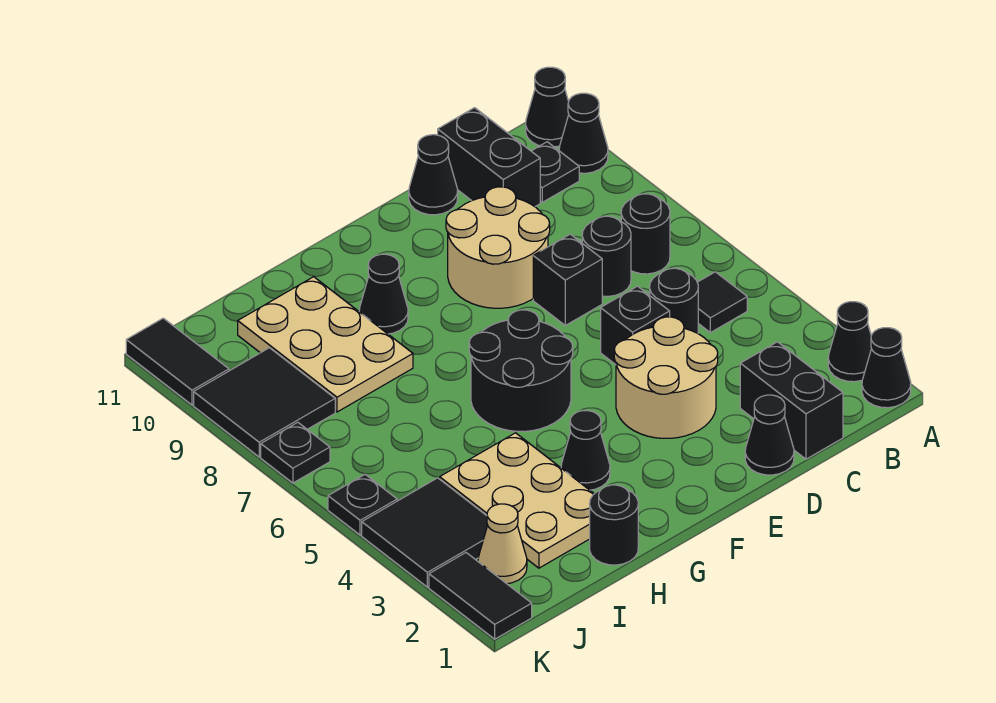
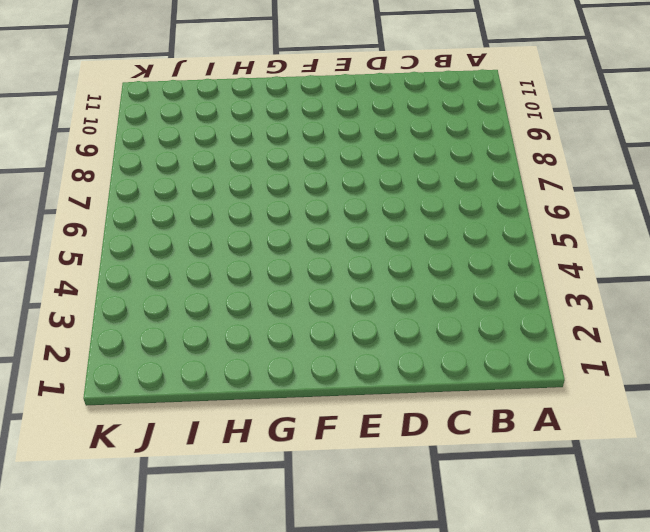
none -> black cone A1 level 1
none -> black cone A2 level 1
none -> black cone A10 level 1
none -> black cone A11 level 1

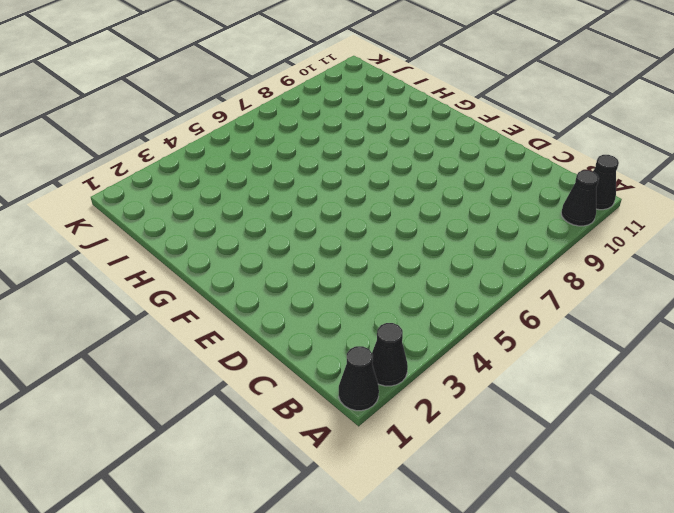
none -> black tile B5 level 1
none -> black round brick B7 level 1
none -> black plate B10 level 1
none -> black brick C1:C2 level 1

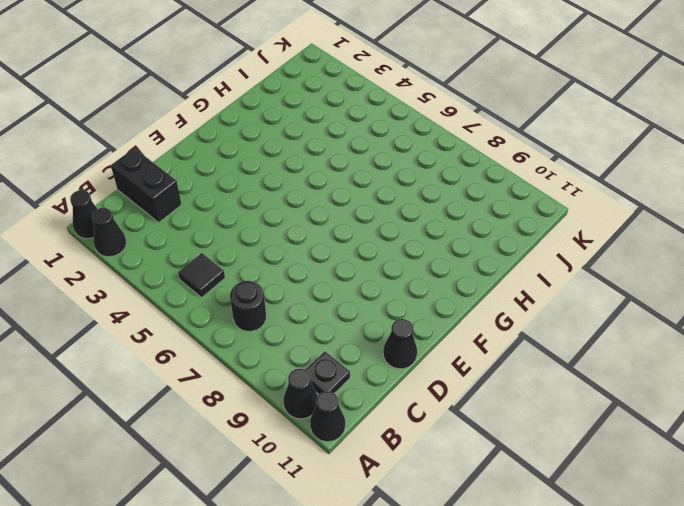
none -> black round brick C5 level 1
none -> black round brick C7 level 1
none -> black brick C10:C11 level 1
none -> black cone D1 level 1

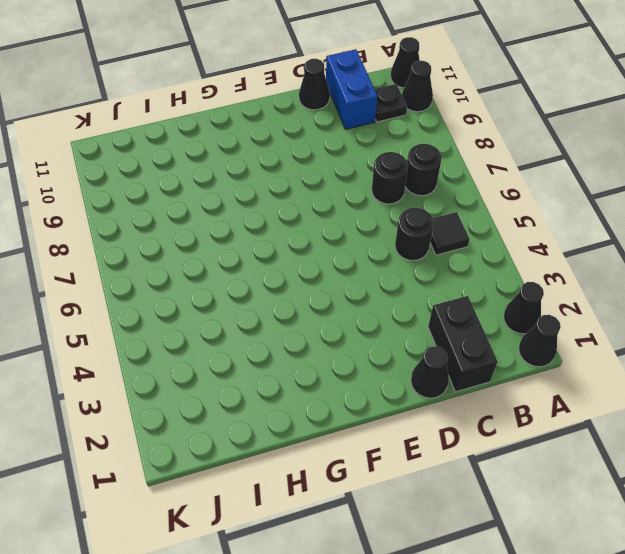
blue brick C10:C11 level 1 -> black brick C10:C11 level 1
none -> tan round brick D3:E4 level 1
none -> black brick D5 level 1
none -> black brick D7 level 1
none -> tan round brick D8:E9 level 1

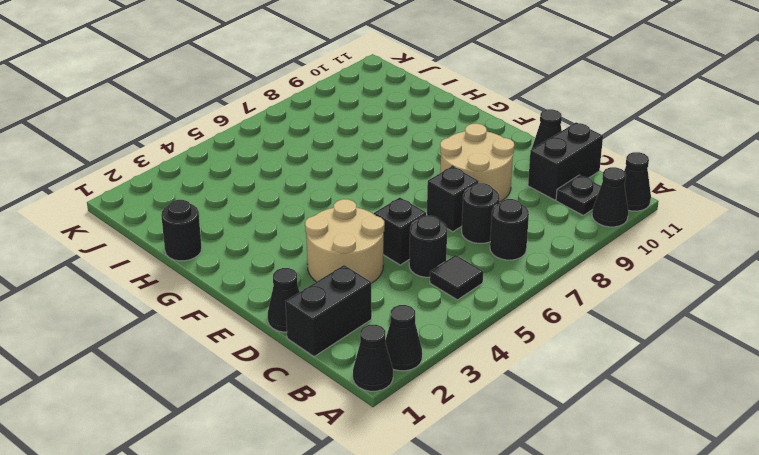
none -> black round brick F5:G6 level 1
none -> black cone G3 level 1
none -> black cone G9 level 1
none -> tan plate H2:I4 level 1

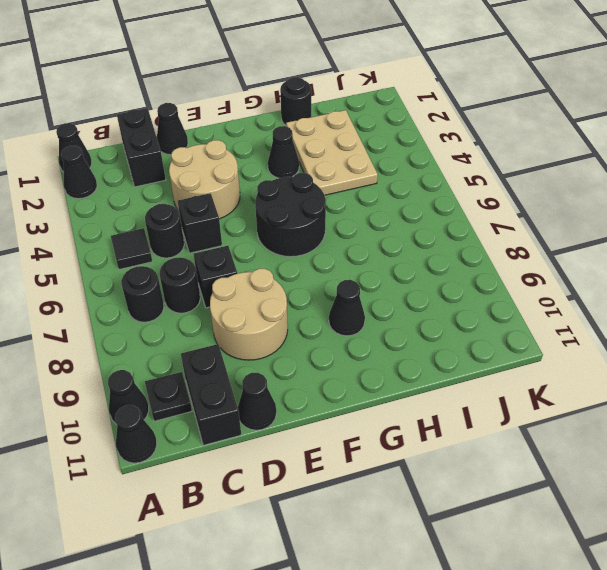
none -> tan plate H8:I10 level 1
none -> tan cone J2 level 1
none -> black tile J3:K4 level 1
none -> black tile J8:K9 level 1

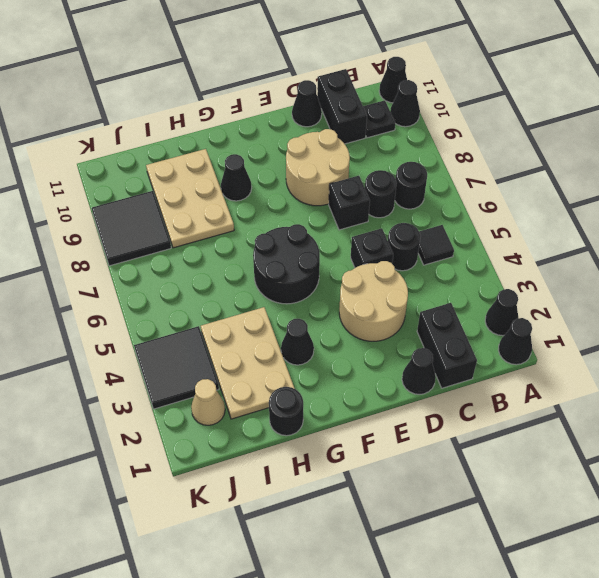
none -> black tile K1:K2 level 1
none -> black plate K5 level 1
none -> black plate K7 level 1
none -> black tile K10:K11 level 1

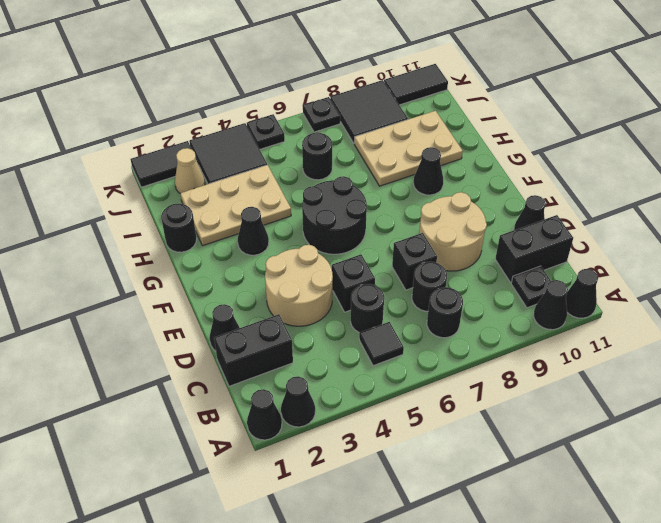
black round brick I6 level 1 -> none

